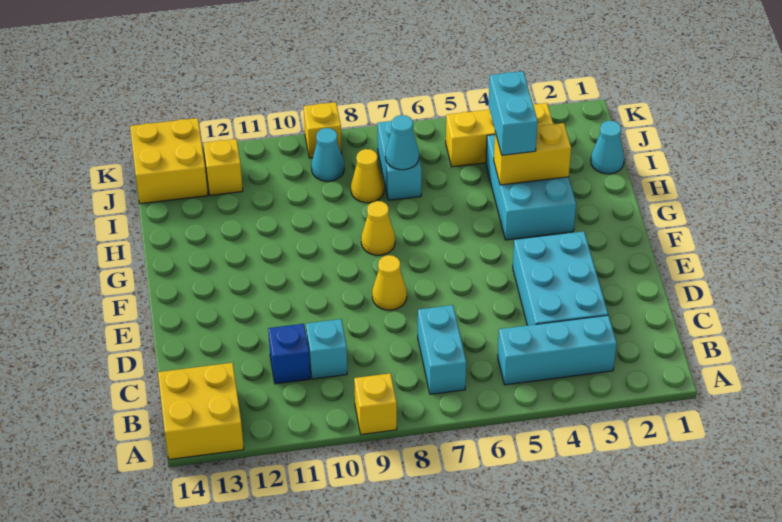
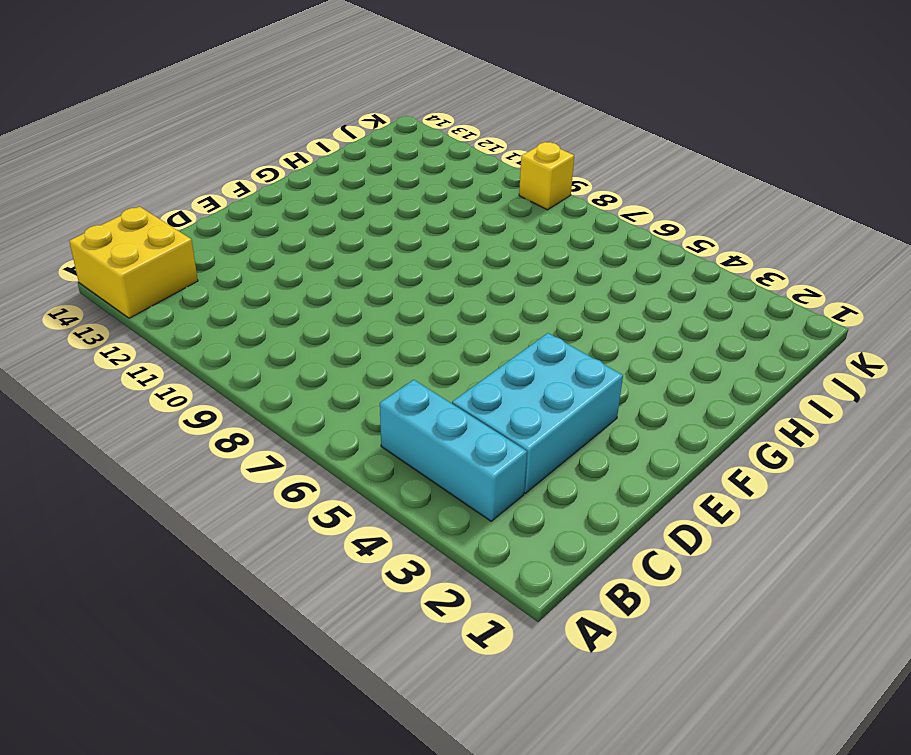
none -> yellow brick A9 level 1
none -> cyan brick B7:C7 level 1
none -> cyan brick C10 level 1

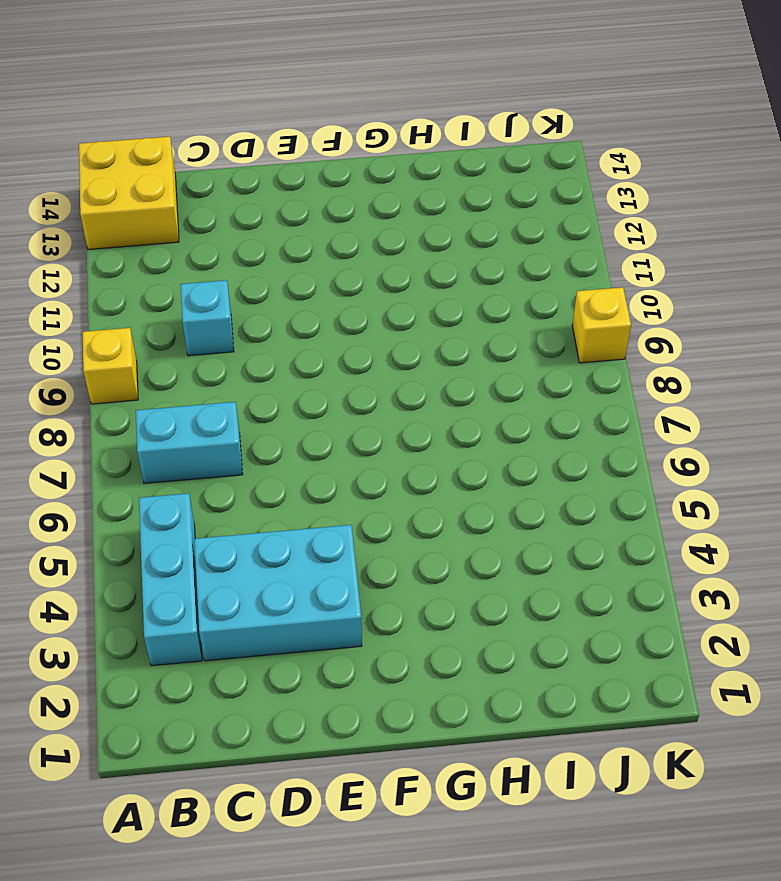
none -> blue brick C11 level 1
none -> yellow cone E8 level 1
none -> cyan brick G3:I4 level 1

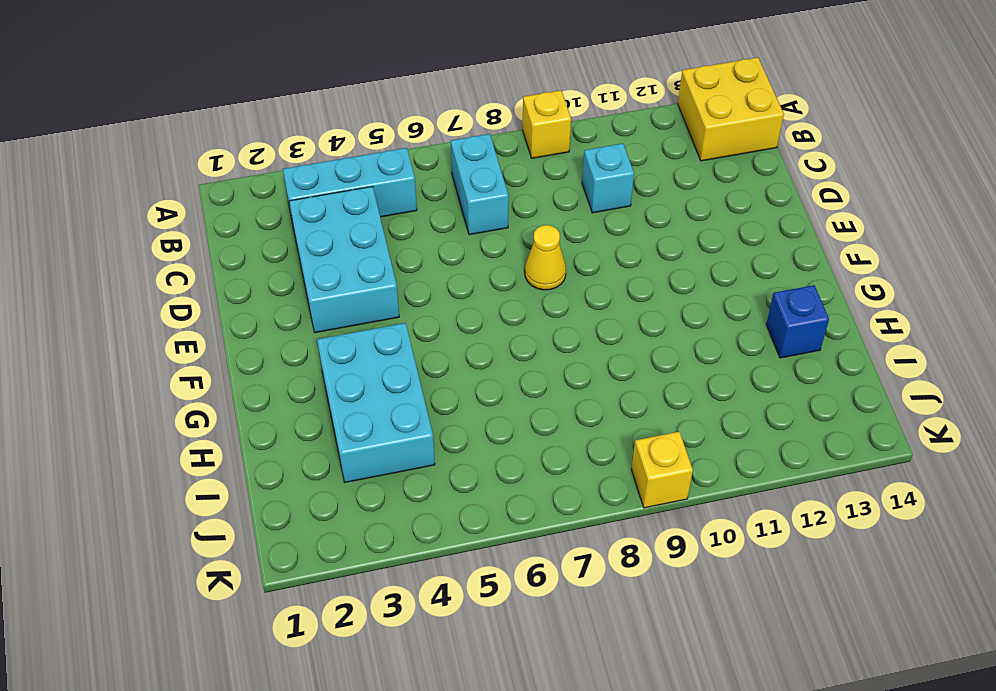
blue brick H13 level 1 -> blue brick C11 level 1
none -> yellow cone G8 level 1
none -> cyan cone I1 level 1
none -> cyan brick I7:J7 level 1

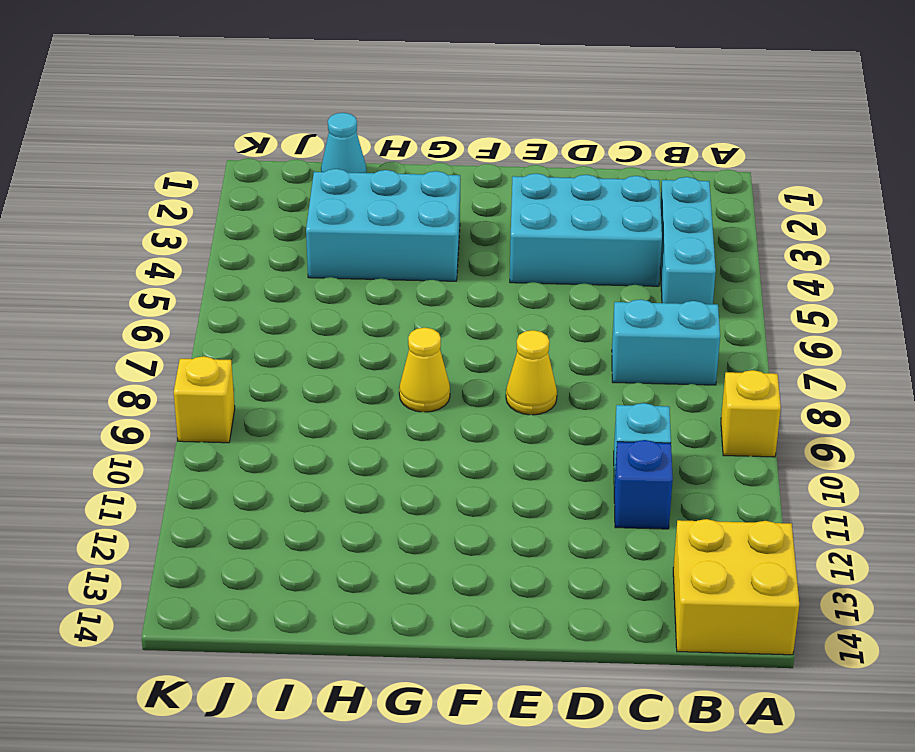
none -> cyan brick I7:J7 level 1
none -> yellow cone I8 level 1
none -> yellow brick J3:J5 level 1

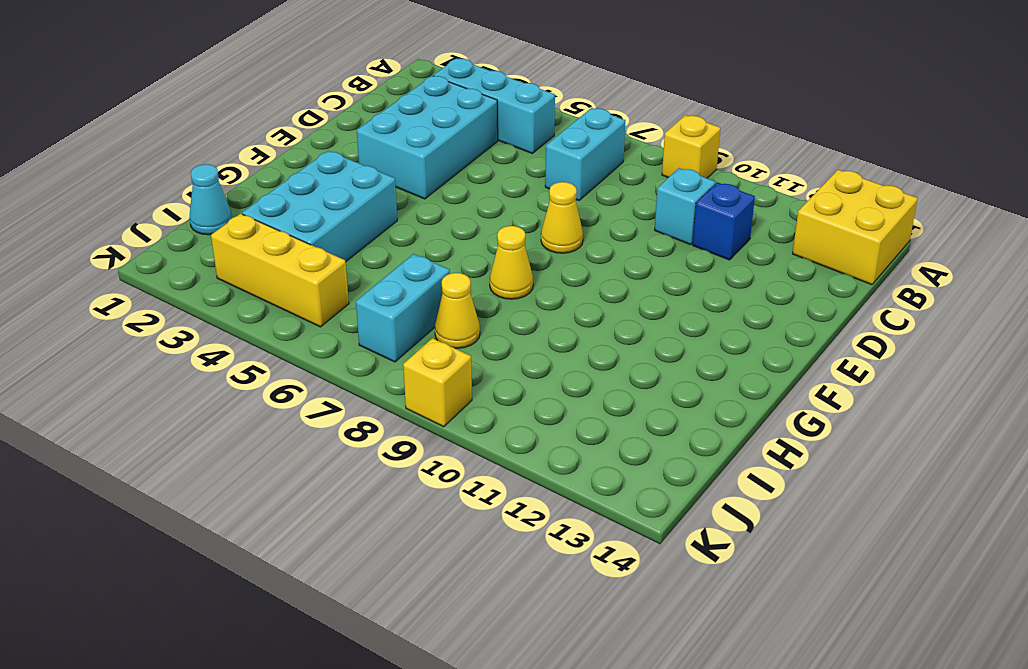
none -> cyan cone J9 level 1
none -> yellow brick J12 level 1
none -> yellow brick J13:K14 level 1

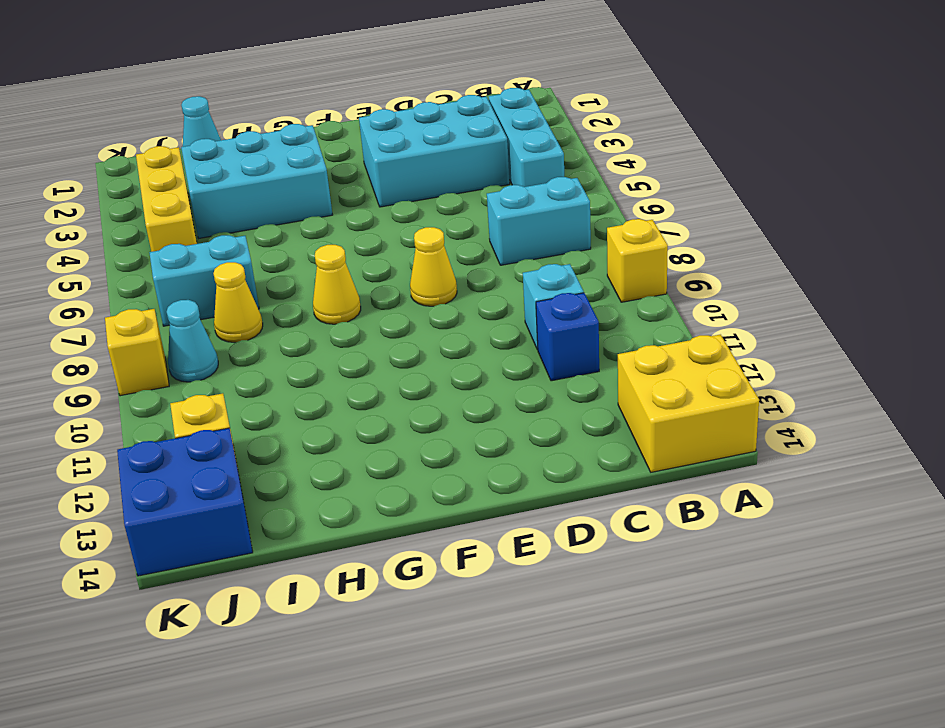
blue brick J13:K14 level 1 -> yellow brick J13:K14 level 1
none -> yellow brick H3:H4 level 2
none -> cyan cone I7 level 2
none -> cyan brick H4:I4 level 3

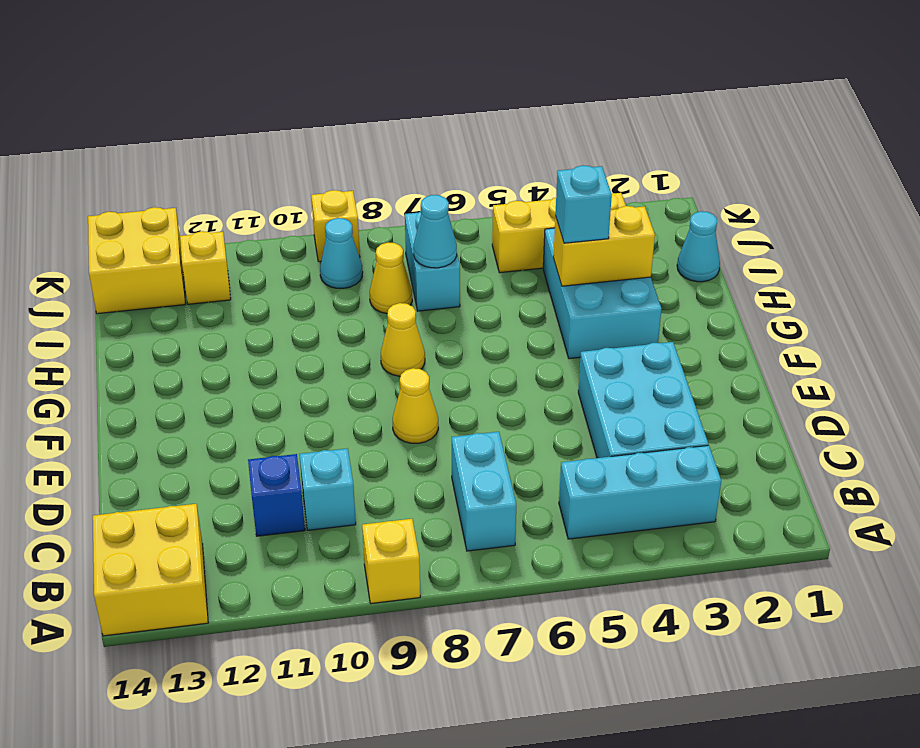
cyan brick H4 level 3 -> cyan brick H4:I4 level 3

